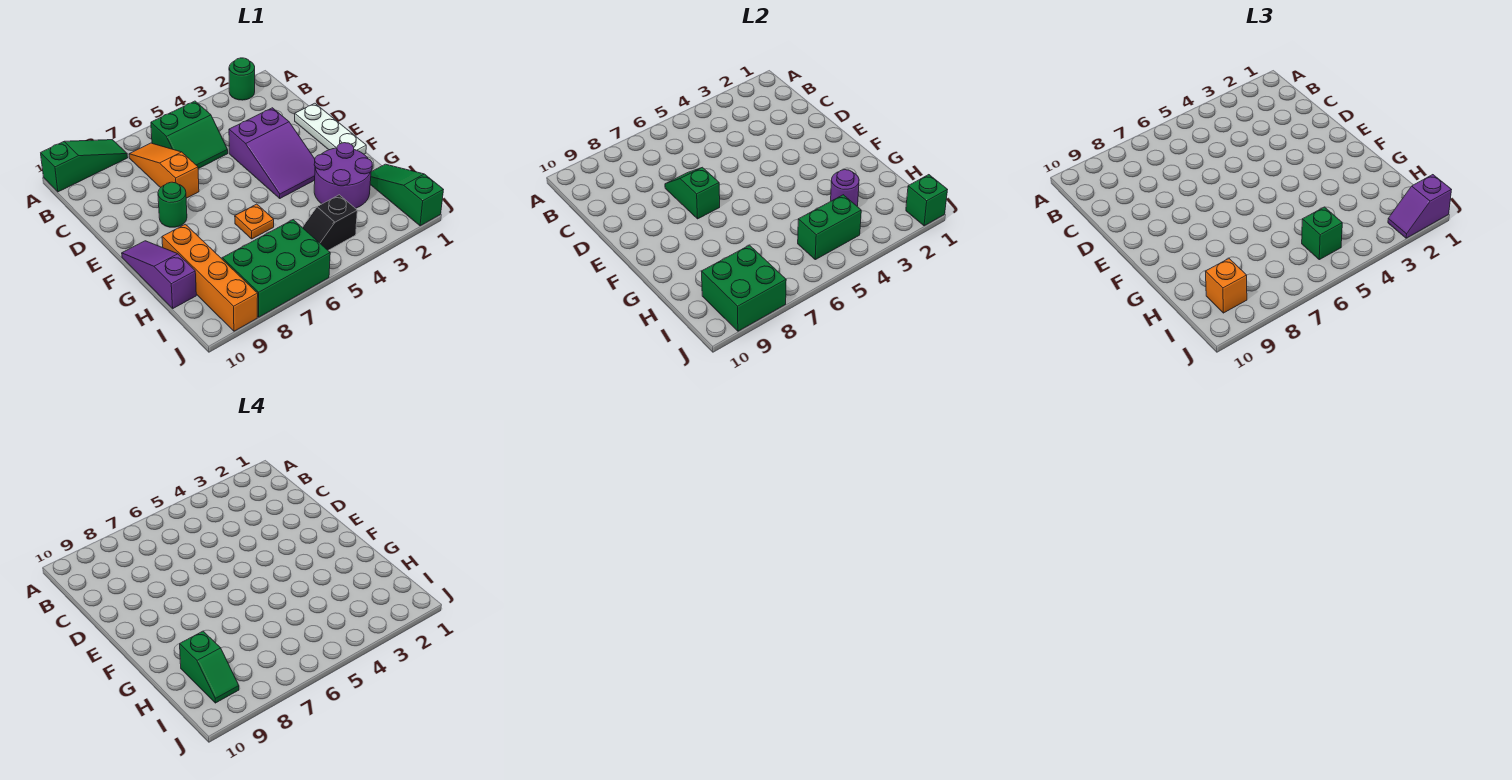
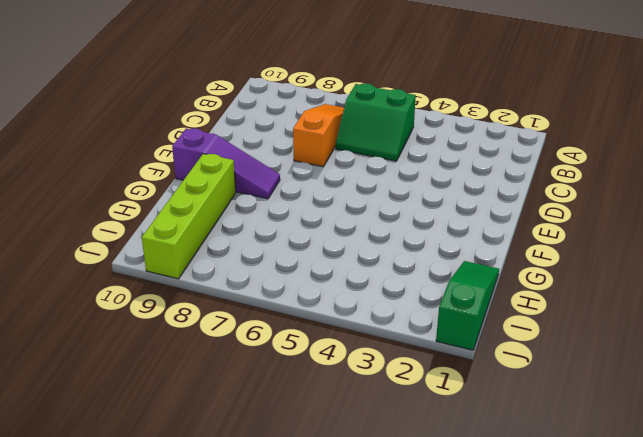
purple slope F8:F10 level 1 top 10 -> purple slope F10:H10 level 1 top H
lime brick G9:J9 level 1 -> orange brick G9:J9 level 1
none -> green round brick A2 level 1
none -> green slope A8:A10 level 1 top 10
none -> white plate D1:F1 level 1

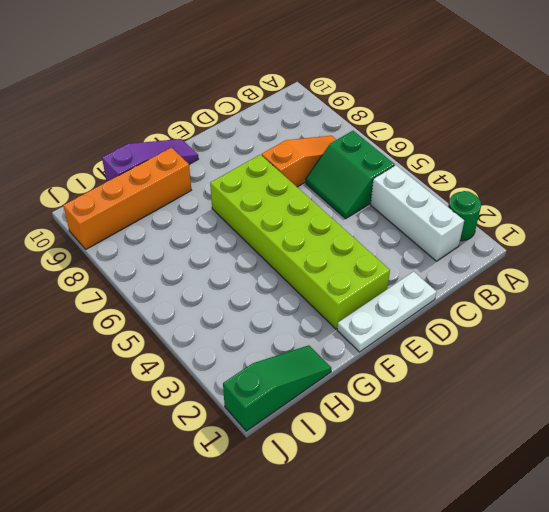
white brick B2:B4 level 1 -> none
lime brick E2:F7 level 1 -> purple slope D3:F4 level 1 top D
none -> green slope A8:A10 level 1 top 10
none -> green round brick E8 level 1
none -> purple round brick G2:H3 level 1

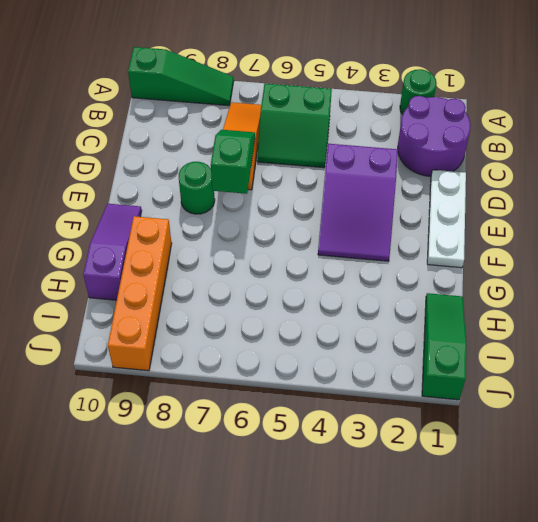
purple round brick B1:C2 level 1 -> purple round brick G2:H3 level 1
none -> orange plate G6 level 1
none -> black slope I4:I5 level 1 top 4
none -> green brick I6:J8 level 1

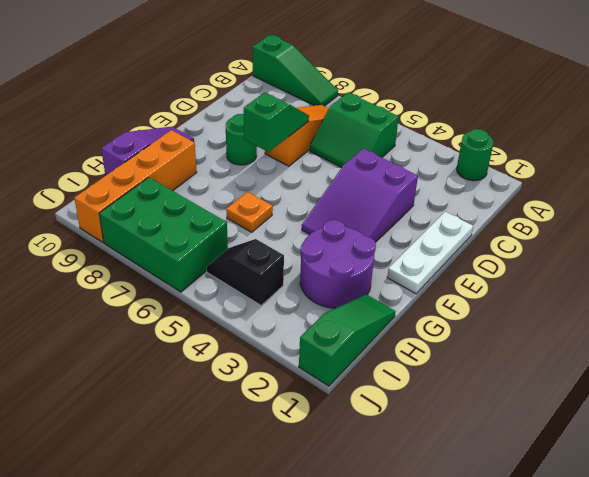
none -> purple round brick H3 level 2
none -> green brick I4:I5 level 2
none -> green brick I8:J9 level 2

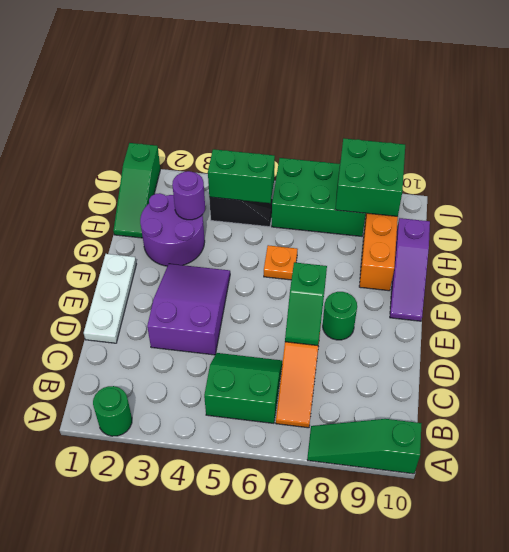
none -> green brick J1 level 2
none -> green brick I5 level 3
none -> orange brick I9 level 3

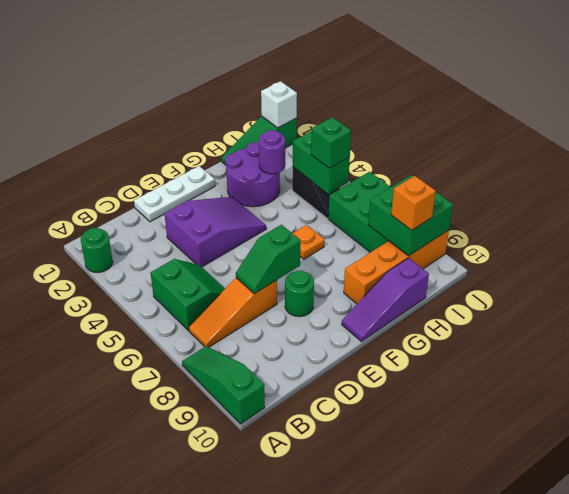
white brick J1 level 2 -> green brick J1 level 2
none -> purple slope J1:J2 level 3 top 1
none -> green slope H9:I9 level 4 top H

